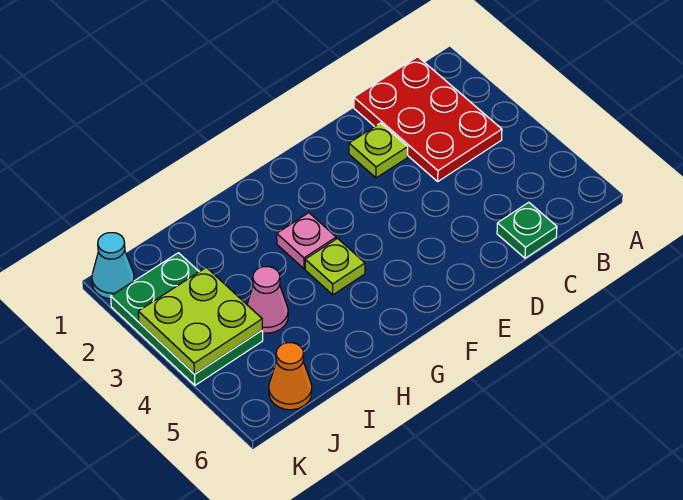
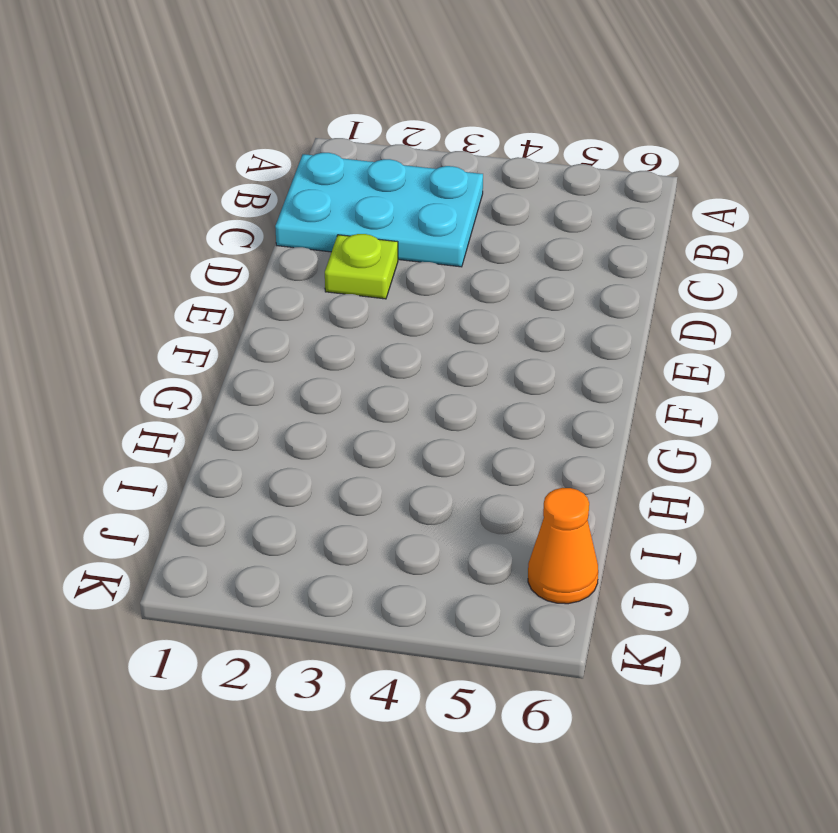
cyan plate B1:C3 level 1 -> red plate B1:C3 level 1
none -> green plate C6 level 1
none -> pink plate G3 level 1

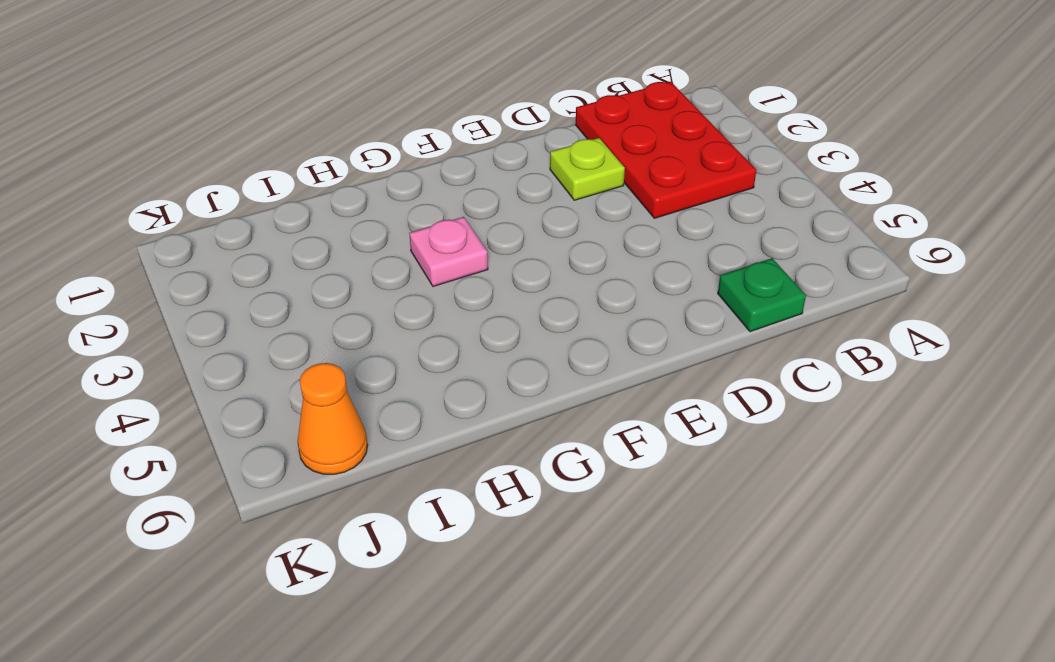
none -> lime plate G4 level 1
none -> pink cone I4 level 1

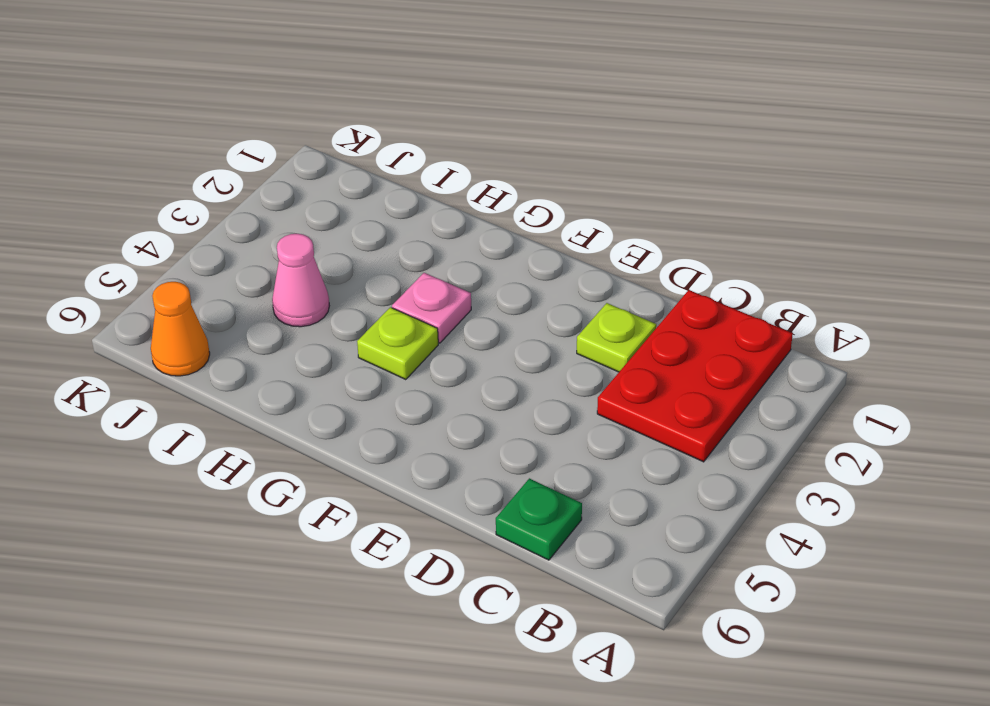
none -> green plate J2:K4 level 1
none -> cyan cone K1 level 1

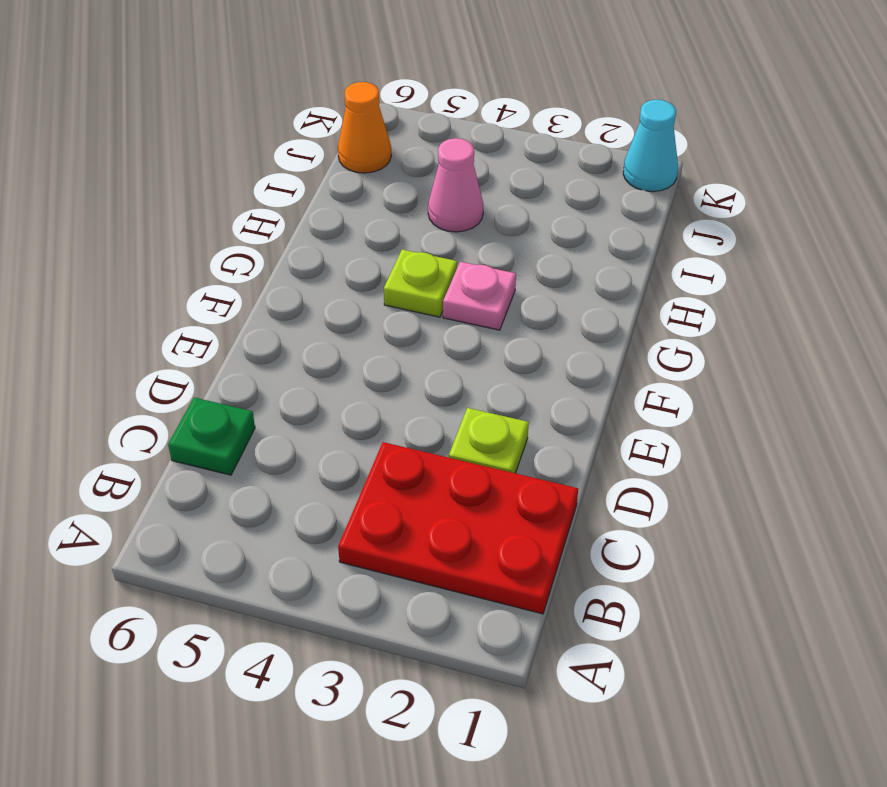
none -> green plate J2:K4 level 1
none -> lime plate J3:K4 level 2

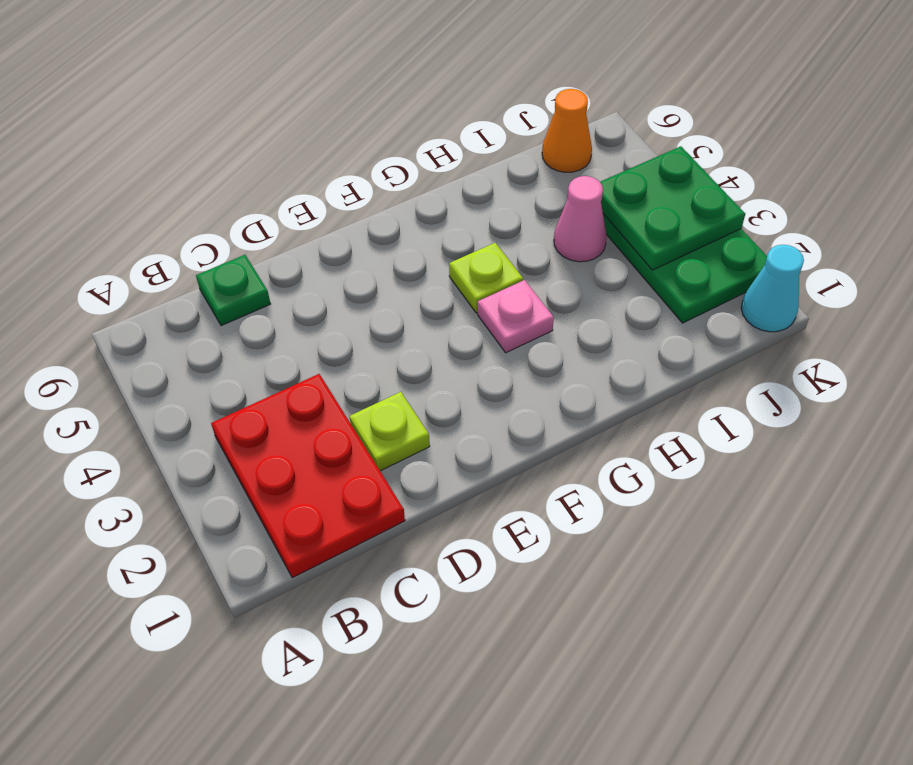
green plate J3:K4 level 2 -> lime plate J3:K4 level 2

